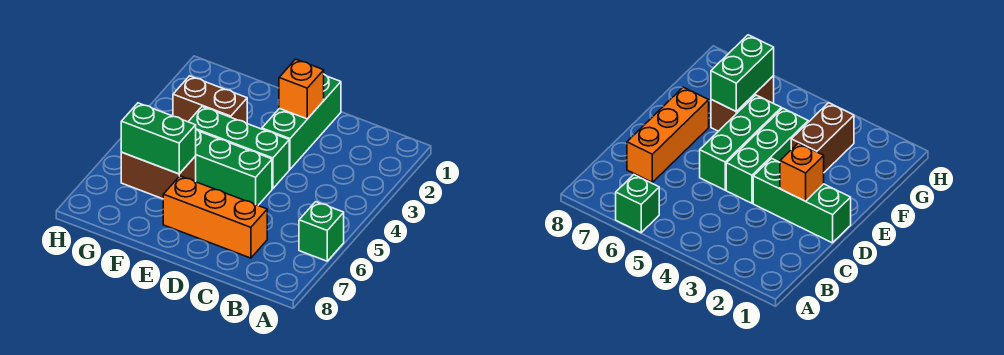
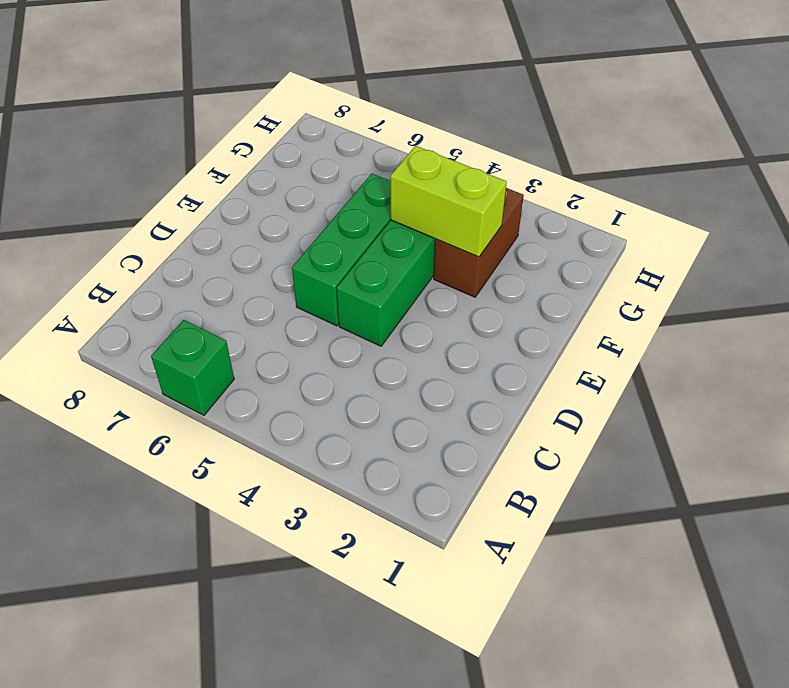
lime brick F3:F4 level 2 -> none
none -> orange brick C7:E7 level 1
none -> green brick D1:D3 level 1

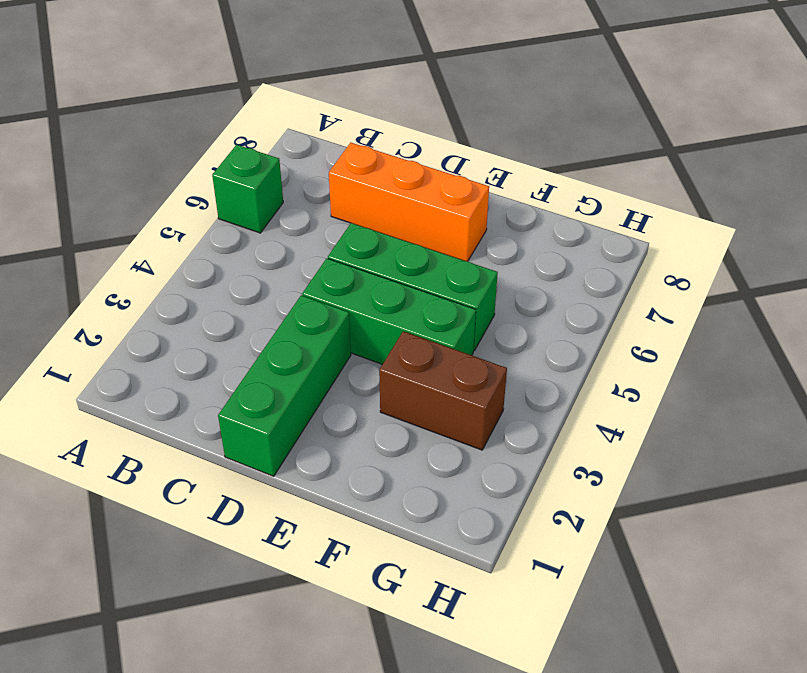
none -> brown brick F6:G6 level 1
none -> orange brick D2 level 2

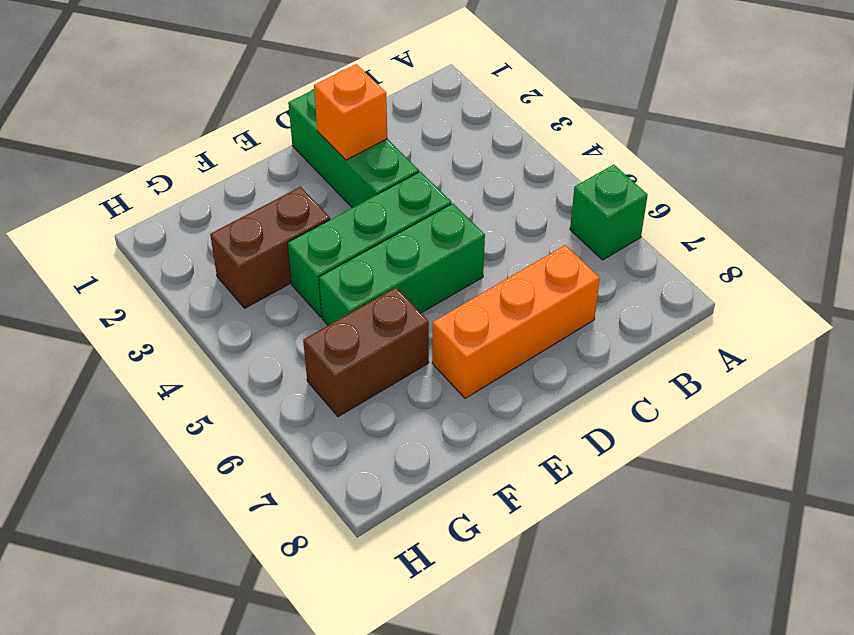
none -> green brick F6:G6 level 2

